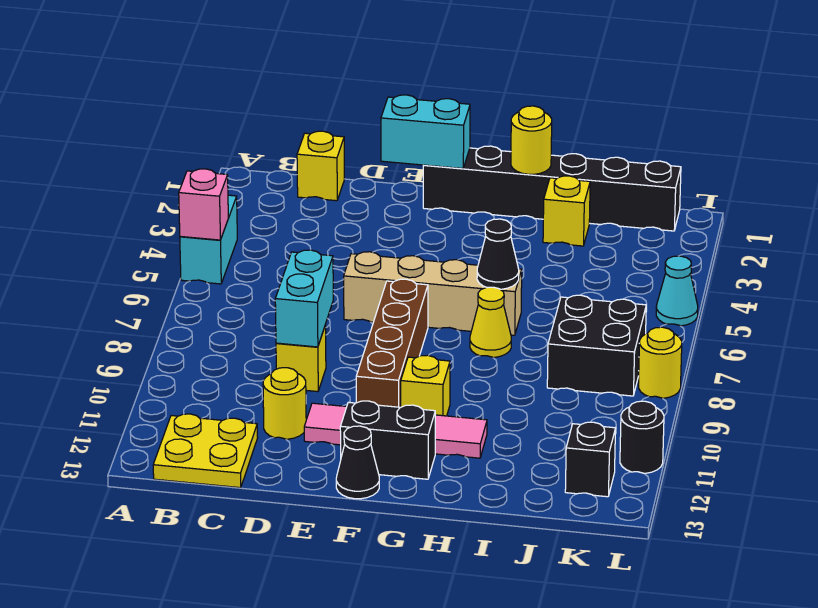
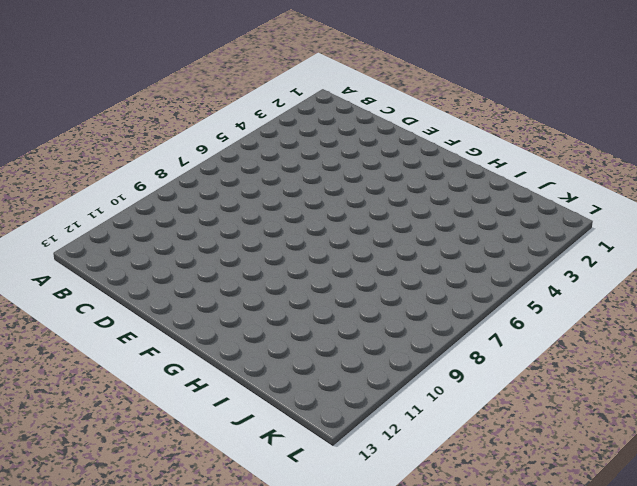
none -> cyan brick A4:A5 level 1
none -> yellow plate B12:C13 level 1
none -> yellow brick C1 level 1

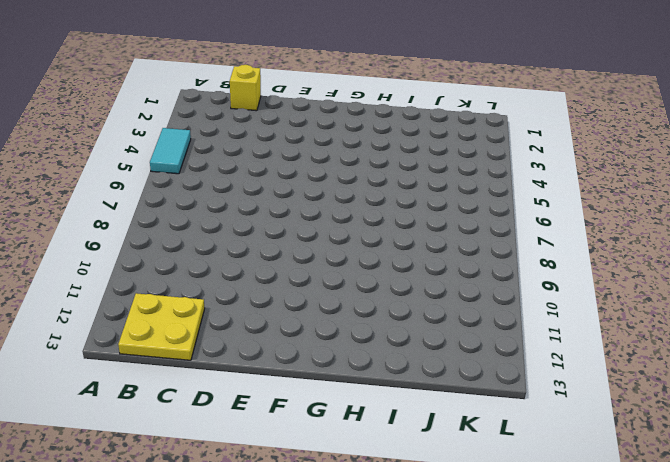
cyan tile A4:A5 level 1 -> cyan brick A4:A5 level 1
none -> yellow brick D9 level 1
none -> yellow round brick D11 level 1
none -> tan brick E6:H6 level 1

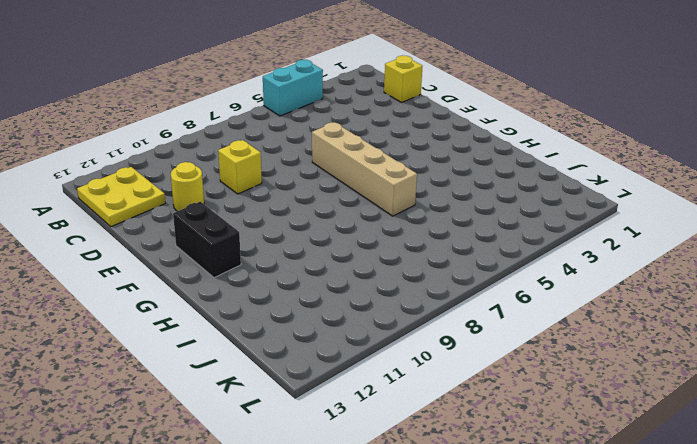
none -> pink tile E11:H11 level 1
none -> black brick F1:K1 level 1
none -> brown brick F7:F10 level 1

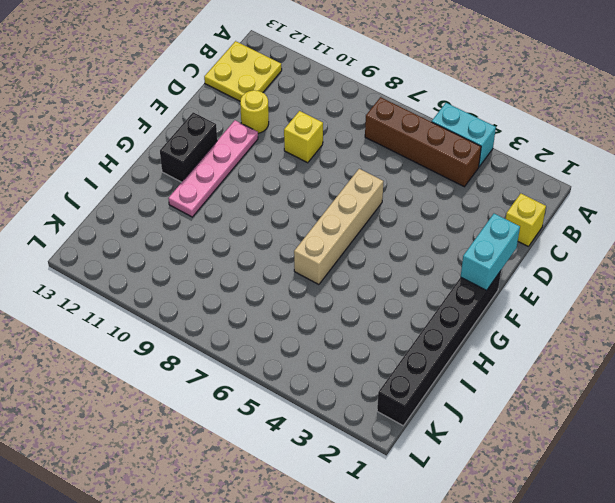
brown brick B4:B7 level 1 -> brown brick F7:F10 level 1
pink plate E11:H11 level 1 -> pink tile E11:H11 level 1
none -> black cone F13 level 1
none -> yellow brick G10 level 1
none -> yellow cone H7 level 1

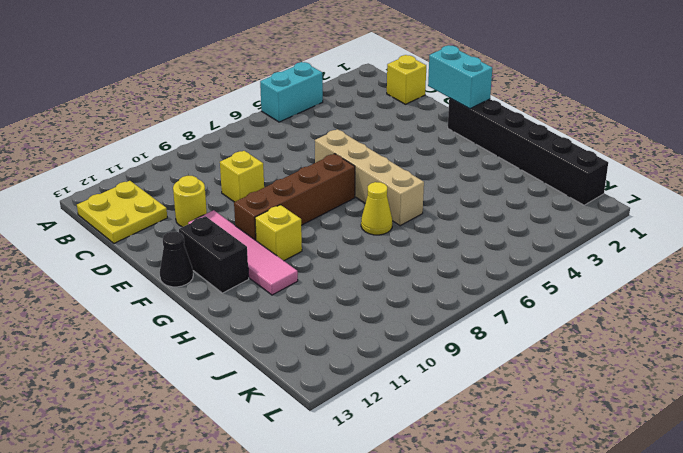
none -> yellow brick I2 level 1
none -> black brick J7:K8 level 1
none -> black brick K12 level 1

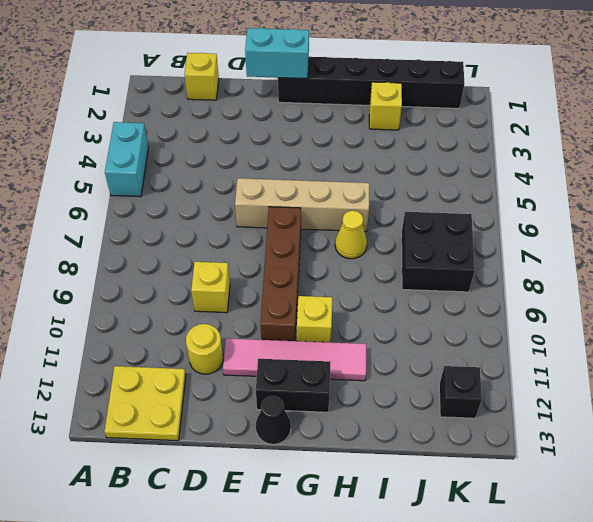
none -> cyan cone L5 level 1
none -> yellow round brick L8 level 1
none -> black round brick L11 level 1

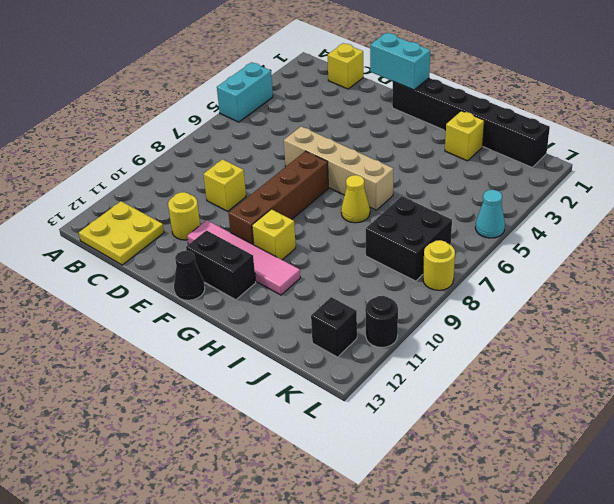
none -> pink brick A5 level 2
none -> cyan brick D8:D9 level 2
none -> yellow round brick H1 level 2

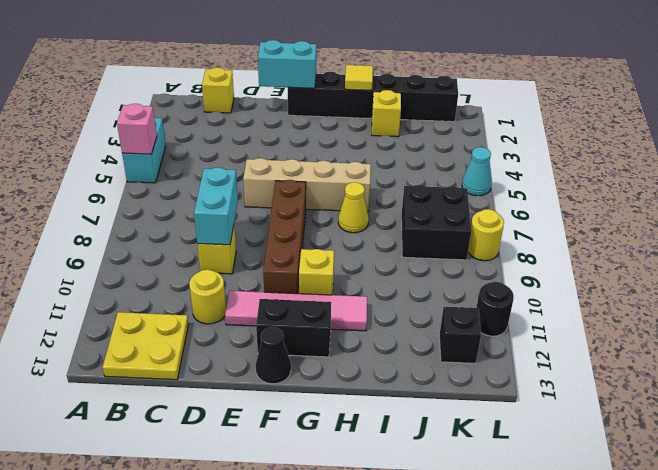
yellow tile H1 level 2 -> yellow round brick H1 level 2
none -> black cone H6 level 2

